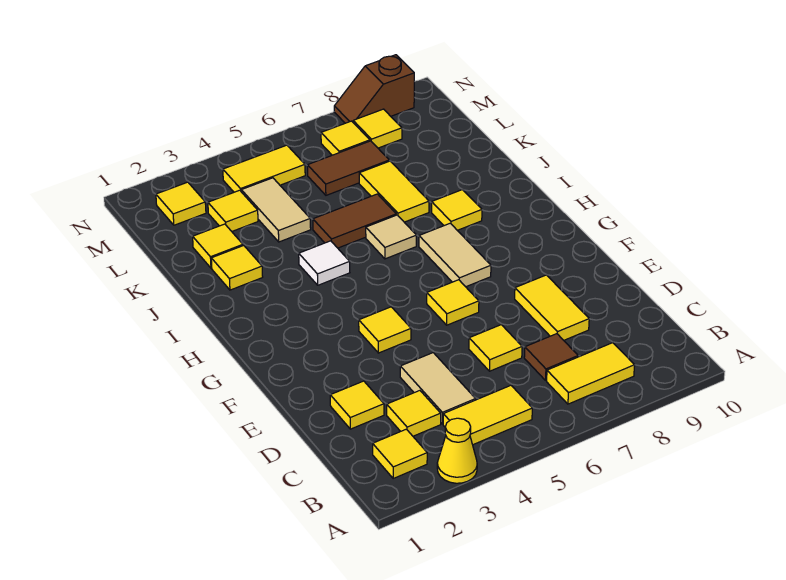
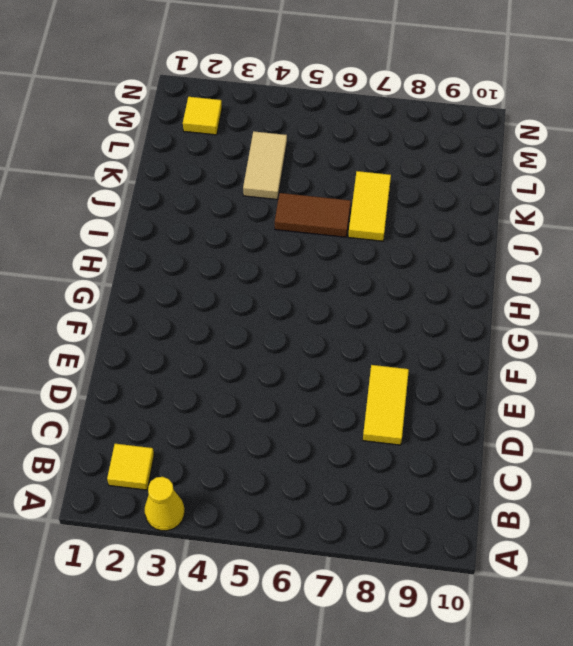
none -> yellow tile B4:B5 level 1
none -> yellow tile B7:B8 level 1
none -> yellow tile C3 level 1

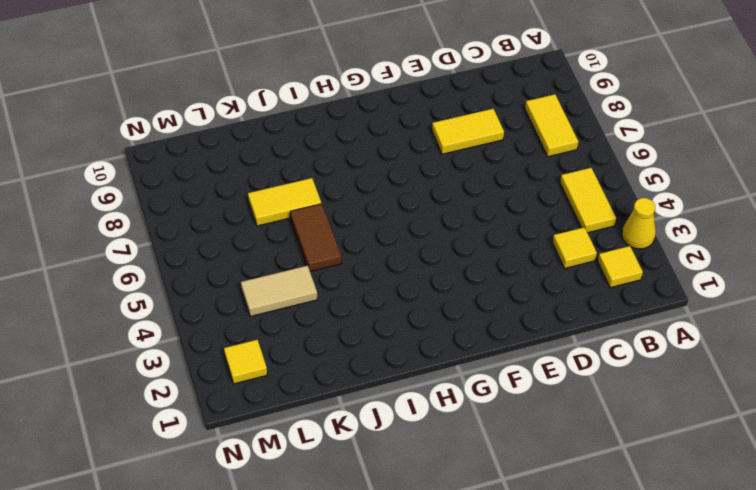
none -> tan tile C4:D4 level 1
none -> brown tile C7 level 1
none -> yellow tile D2 level 1

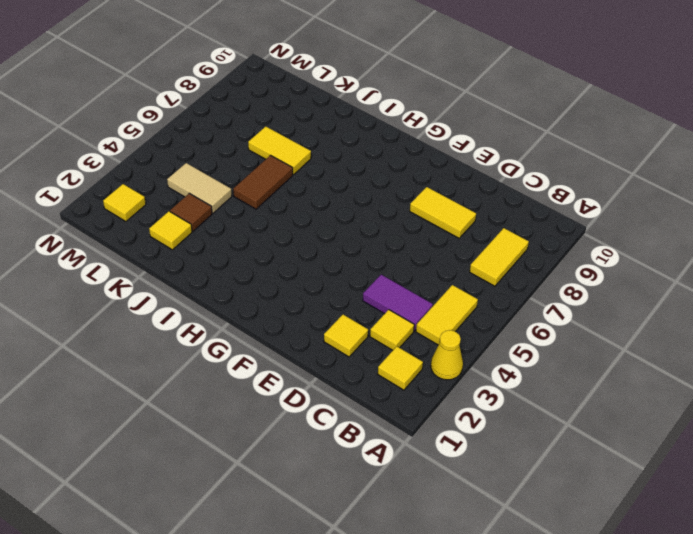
purple tile C4:D4 level 1 -> tan tile C4:D4 level 1
brown tile K3 level 1 -> brown tile C7 level 1
none -> yellow tile D6 level 1
none -> yellow tile F4 level 1
none -> yellow tile F6 level 1

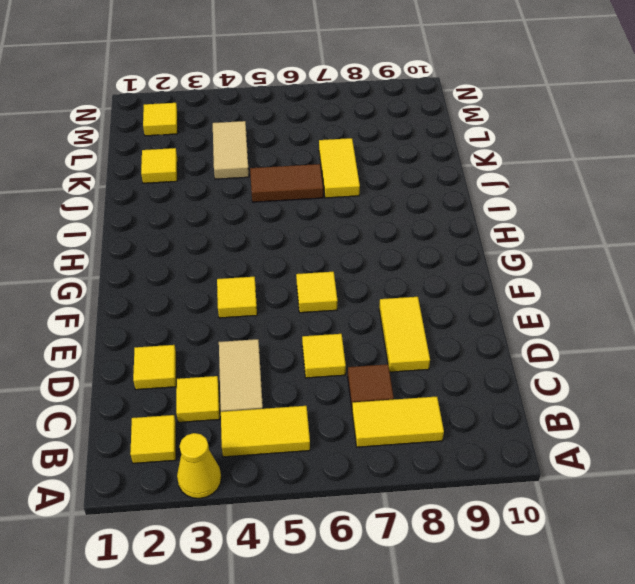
none -> tan tile G7:H7 level 1
none -> white tile I4 level 1
none -> tan tile I6 level 1

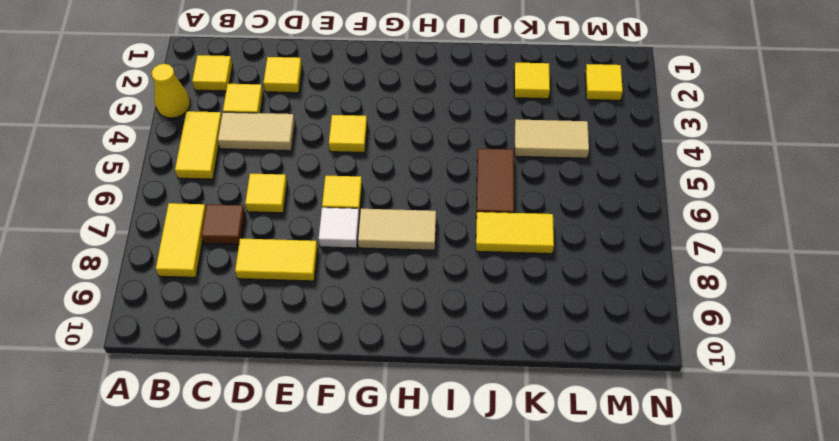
white tile F7 level 1 -> white tile I4 level 1
none -> tan tile I6 level 1
none -> yellow tile I8 level 1
none -> yellow tile J2 level 1

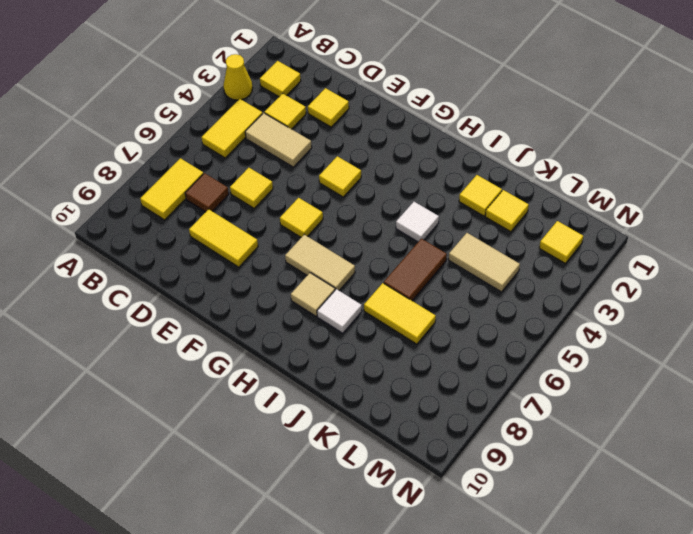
tan tile H8 level 1 -> tan tile I6 level 1
white tile I8 level 1 -> yellow tile I8 level 1
none -> yellow tile L3 level 1
none -> brown tile L6:L7 level 1
none -> yellow tile M4:M5 level 1

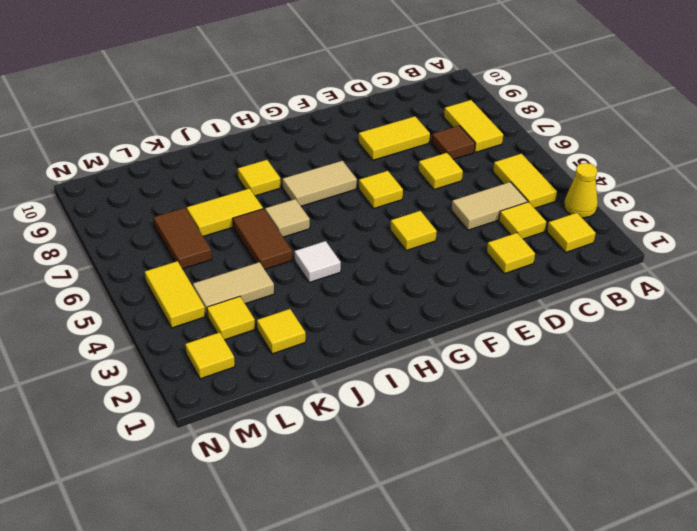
none -> yellow tile J2 level 1
none -> yellow tile M7 level 1
none -> yellow tile M8 level 1

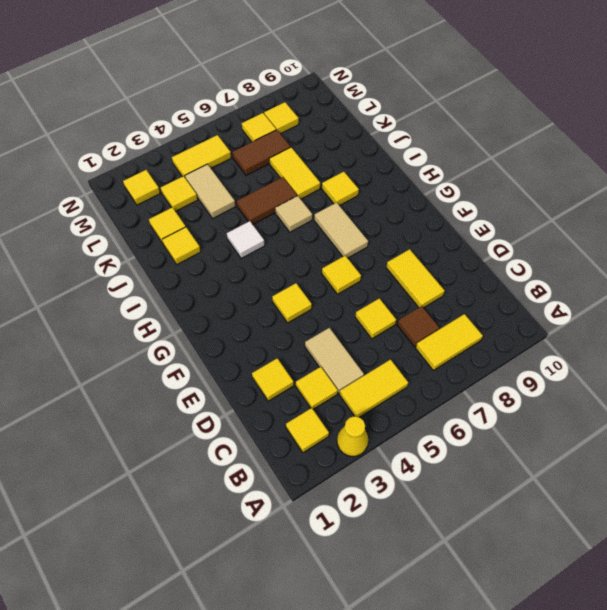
none -> brown slope N8:N9 level 1 top 9

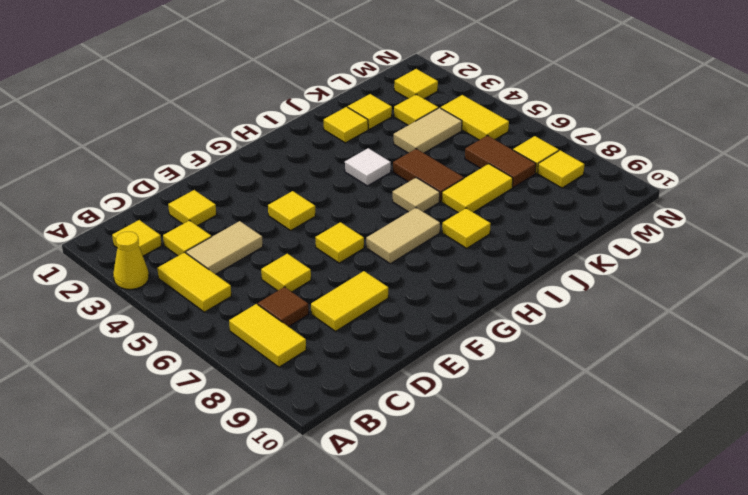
none -> brown slope N8:N9 level 1 top 9

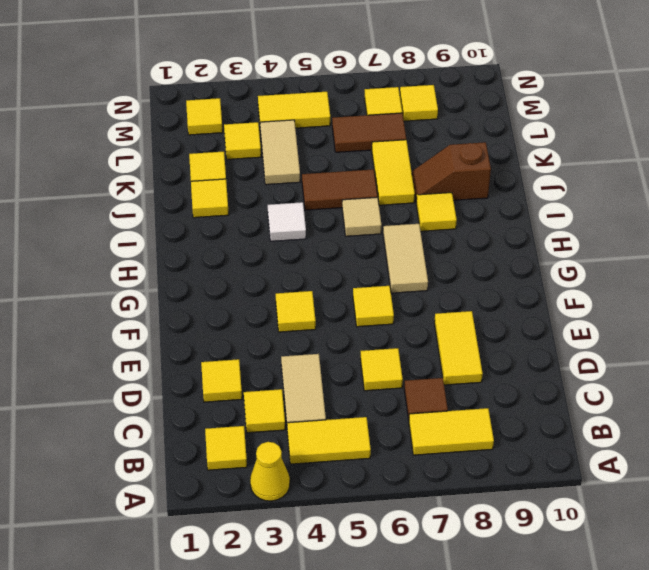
brown slope J8:J9 level 1 top 9 -> brown slope N8:N9 level 1 top 9

